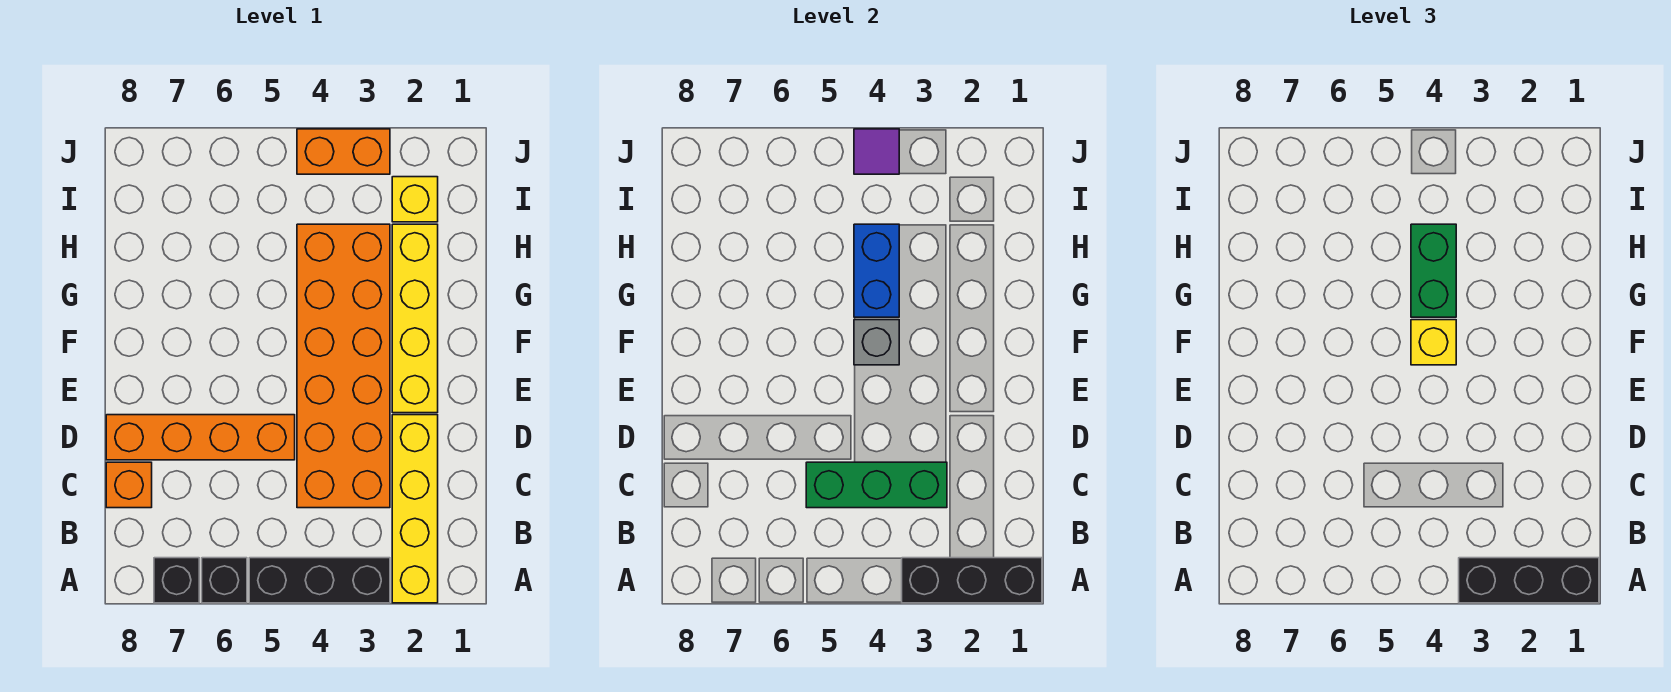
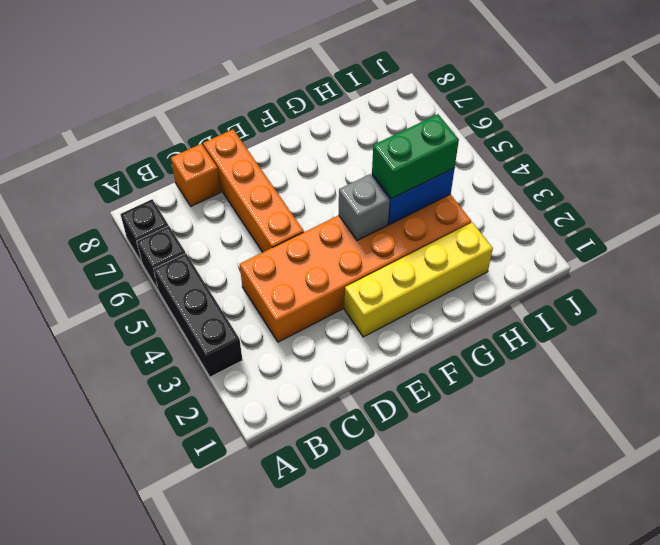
none -> yellow brick A2:D2 level 1
none -> yellow brick I2 level 1
none -> orange brick J3:J4 level 1

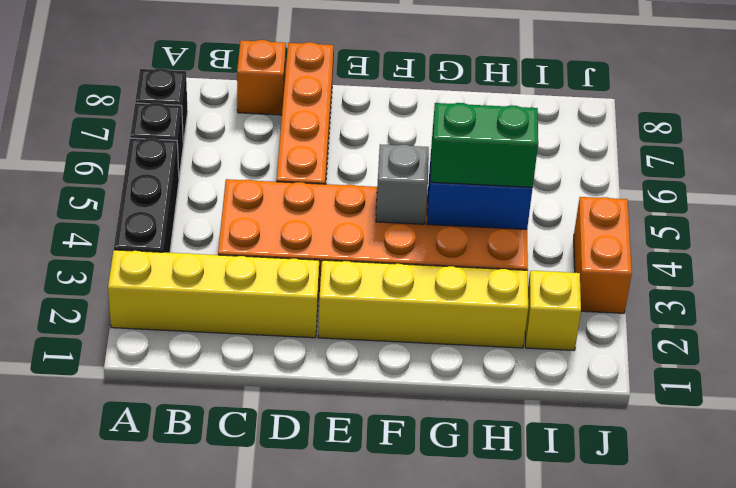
none -> black brick A1:A3 level 2
none -> green brick C3:C5 level 2
none -> purple tile J4 level 2

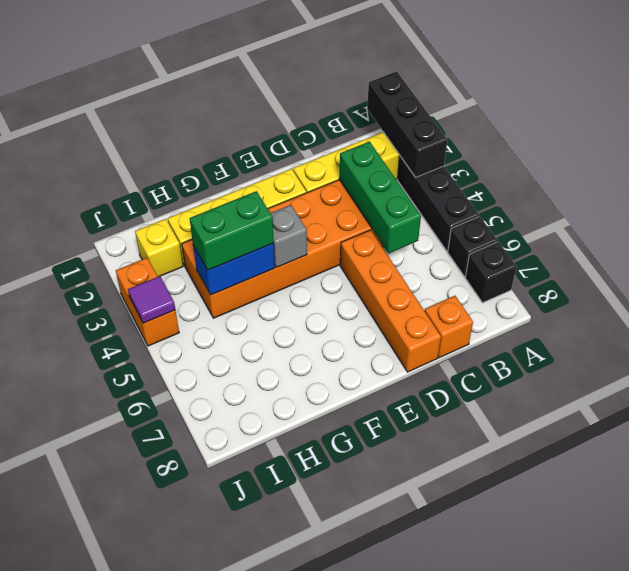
none -> black brick A1:A3 level 3
none -> yellow brick F4 level 3

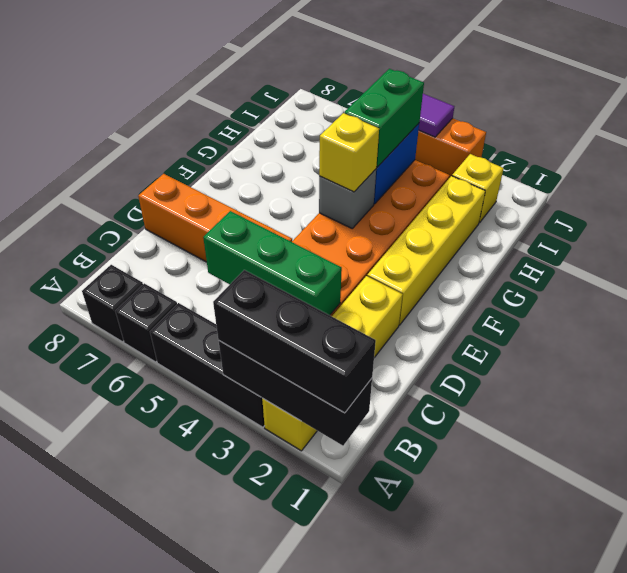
none -> orange brick C8 level 1

